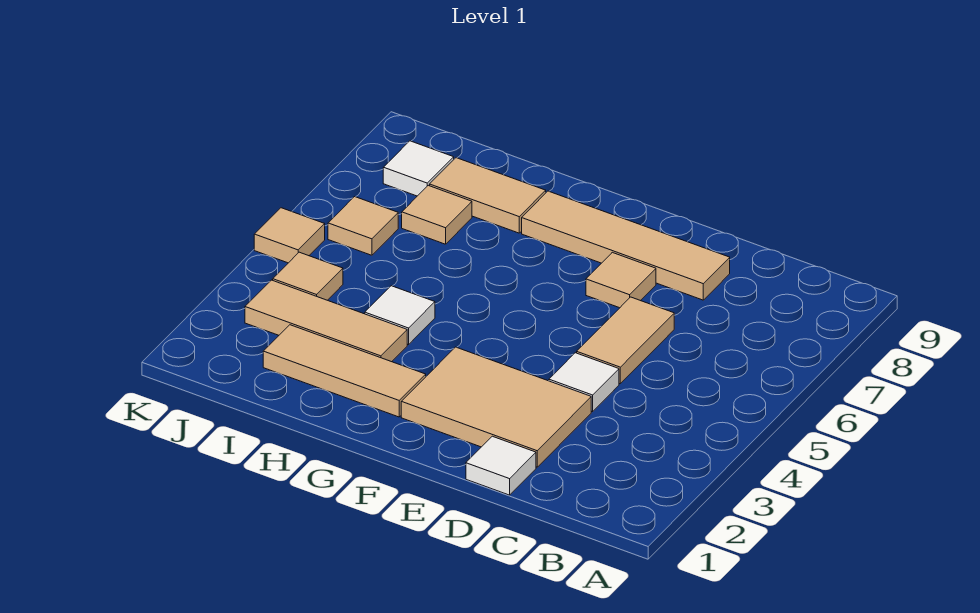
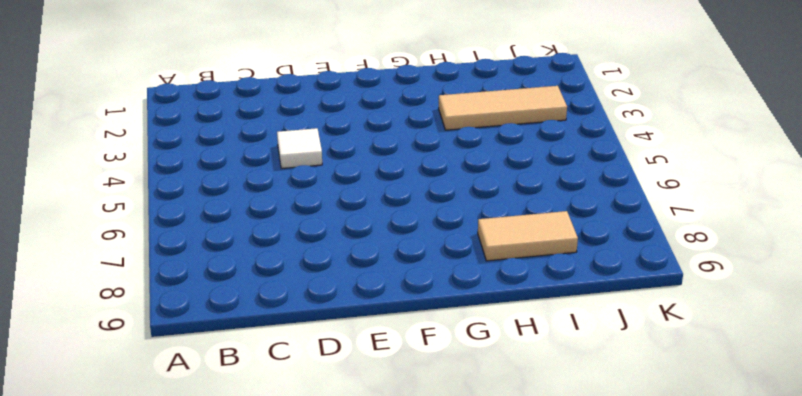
none -> white tile D1 level 1
none -> tan tile D2:F3 level 1
none -> tan tile D5:D6 level 1

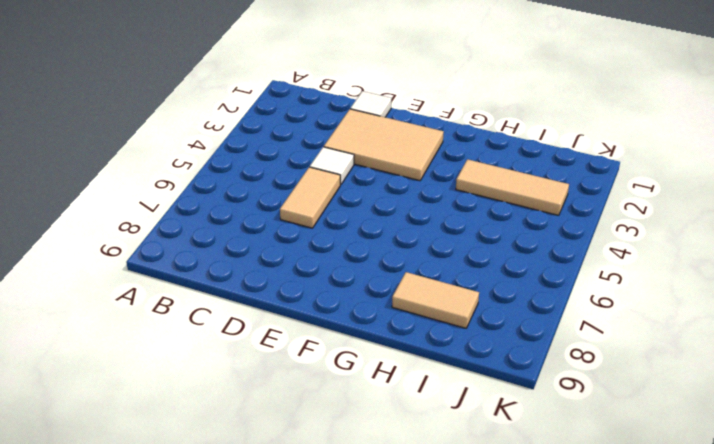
none -> tan tile D8:G8 level 1
none -> tan tile E7 level 1
none -> tan tile G2:I2 level 1

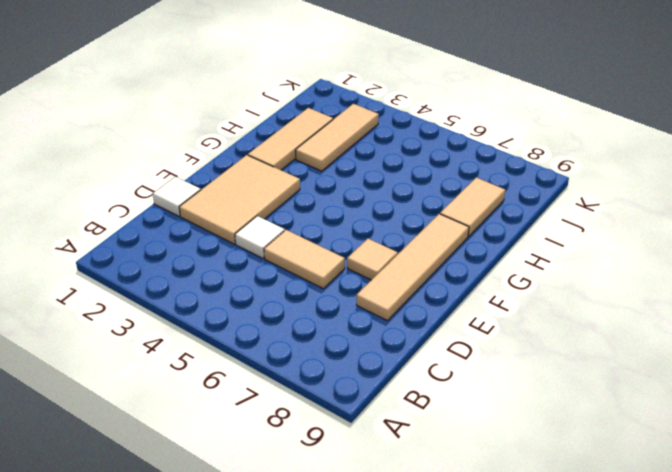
none -> white tile H4 level 1
none -> tan tile I7 level 1
none -> tan tile J4 level 1

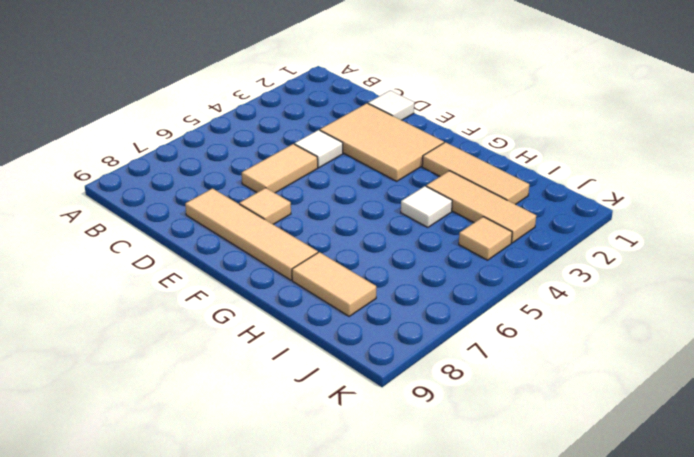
none -> tan tile I7 level 1
none -> tan tile J6 level 1
none -> white tile J8 level 1

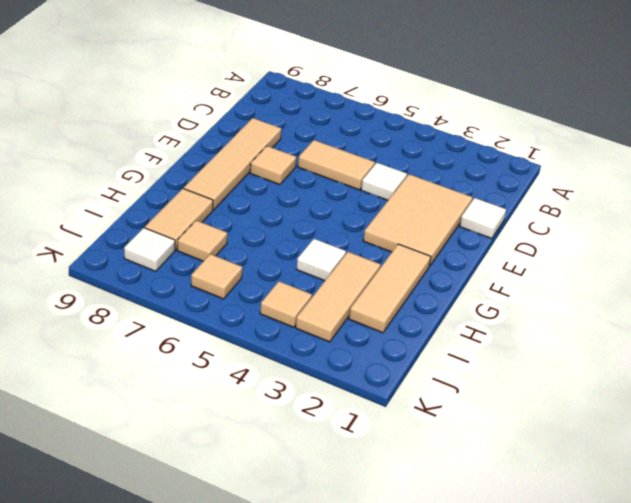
none -> tan tile K5 level 1

